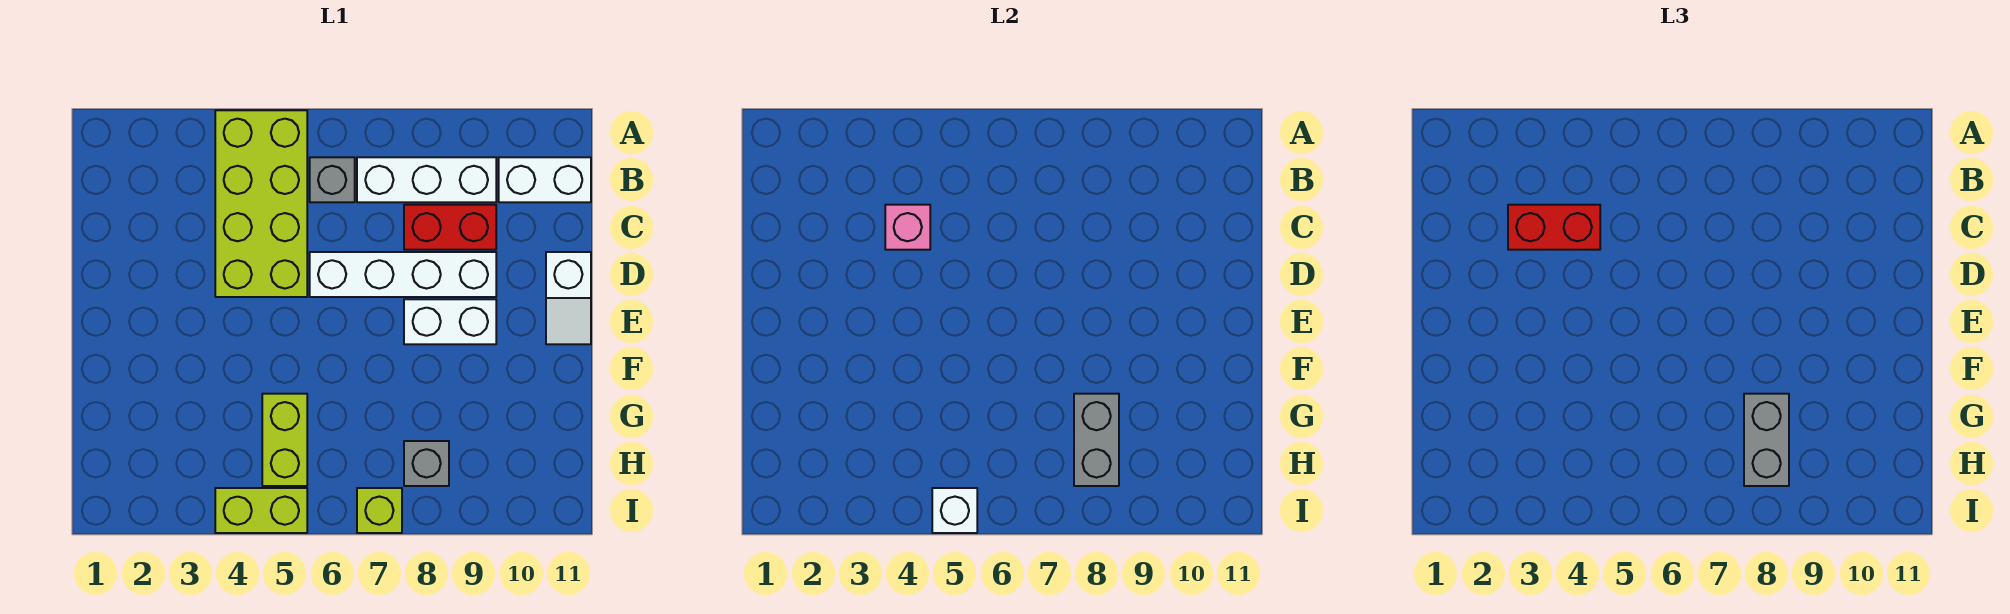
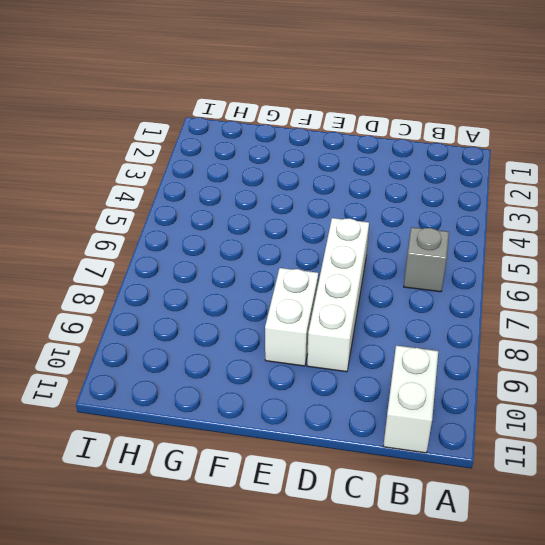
none -> lime brick A4:D5 level 1
none -> white brick B7:B9 level 1
none -> red brick C8:C9 level 1

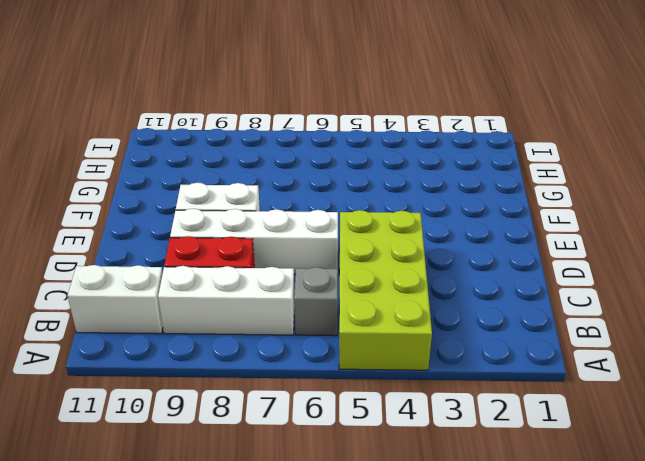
none -> white slope D11:E11 level 1 top D
none -> lime brick G5:H5 level 1
none -> grey brick H8 level 1

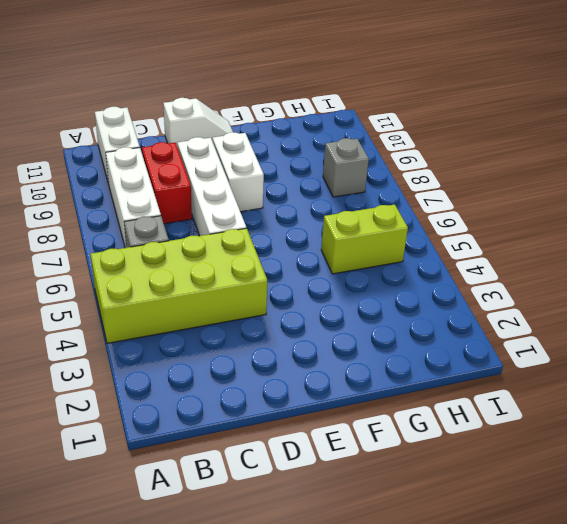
none -> lime brick I4:I5 level 1
none -> lime brick I7 level 1
none -> pink brick C4 level 2

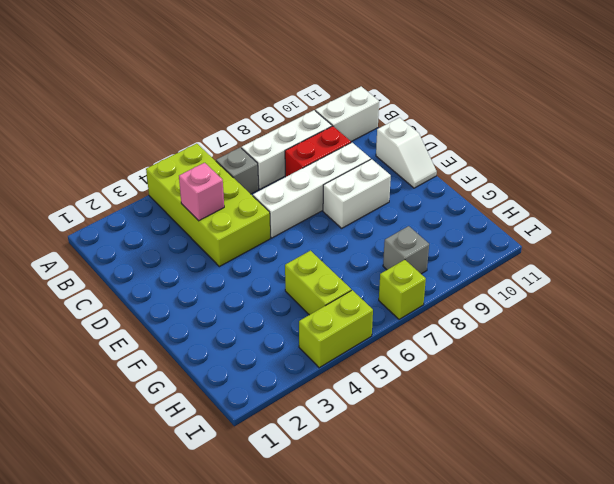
none -> grey brick G8:H8 level 2
none -> white brick I5 level 2
none -> red brick C3:C4 level 3

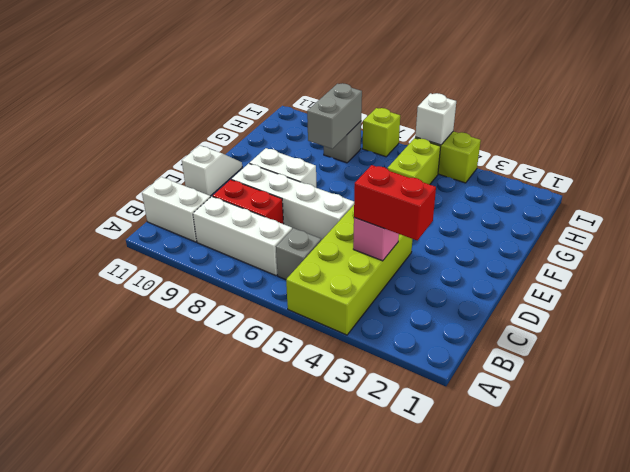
none -> grey brick G8:H8 level 3

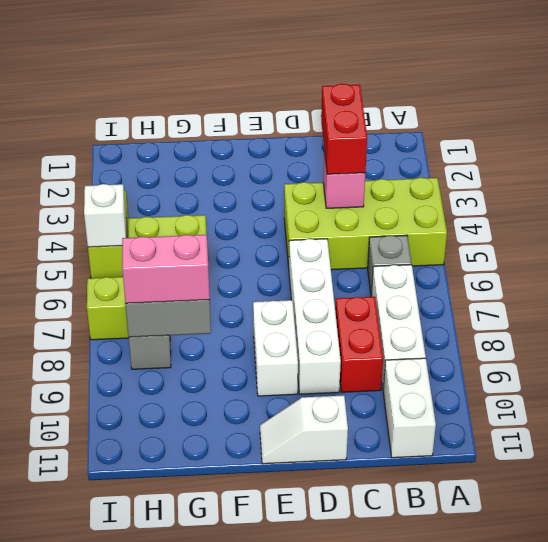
pink brick G8:H8 level 3 -> grey brick G8:H8 level 3

